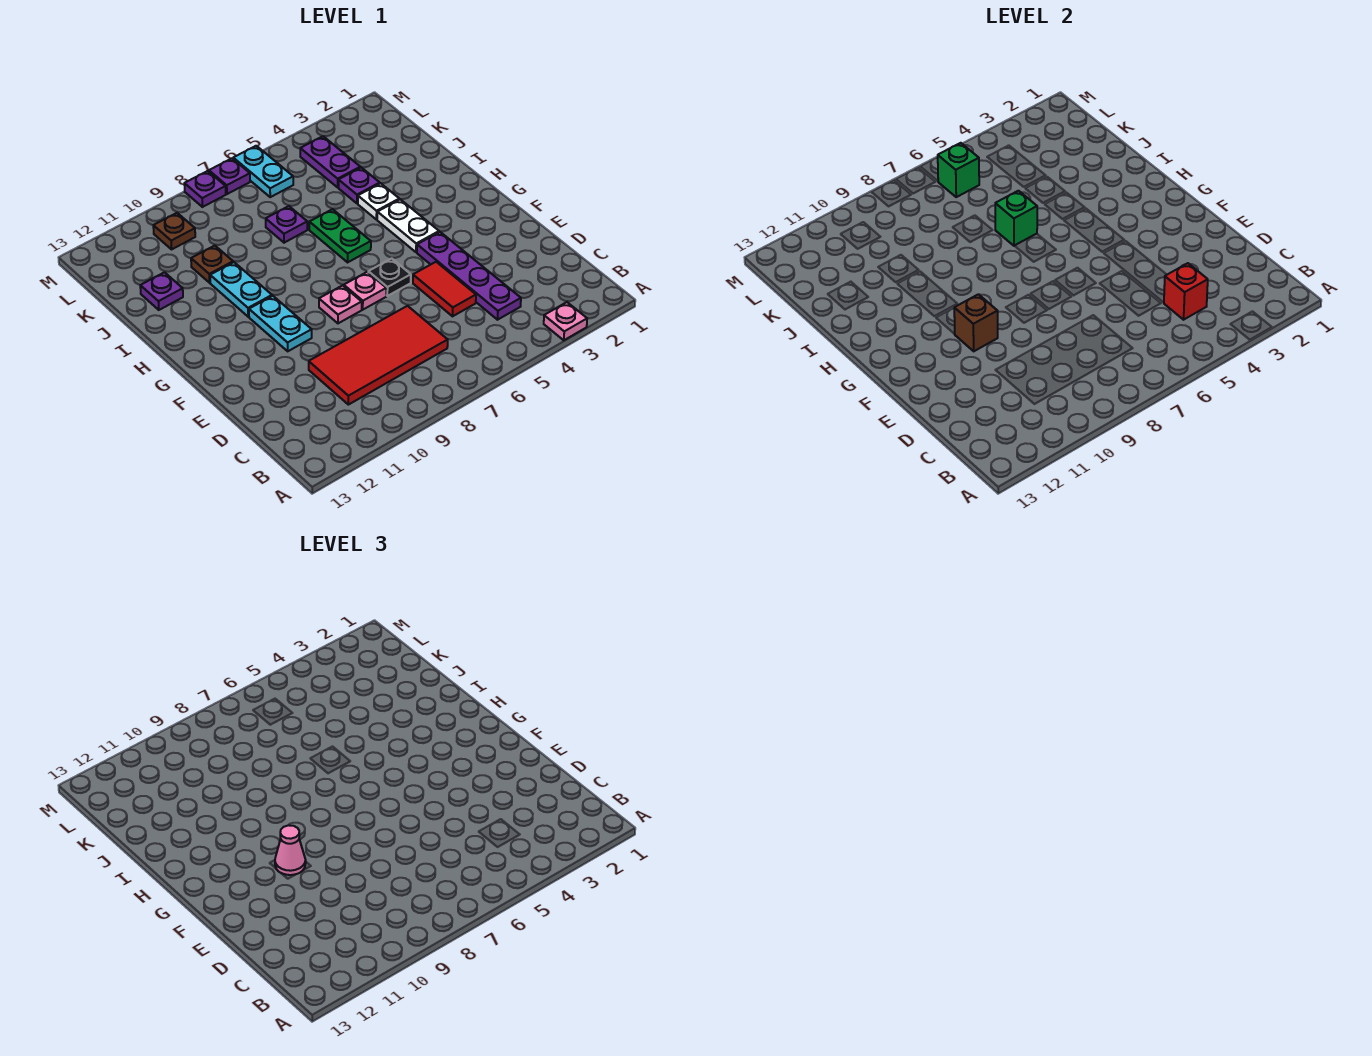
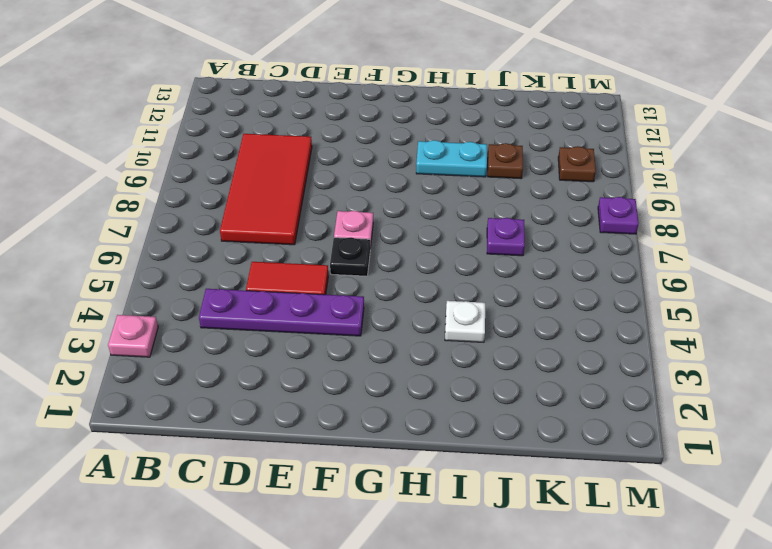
none -> pink plate F8 level 1
none -> cyan plate F10:G10 level 1
none -> white plate G4:H4 level 1

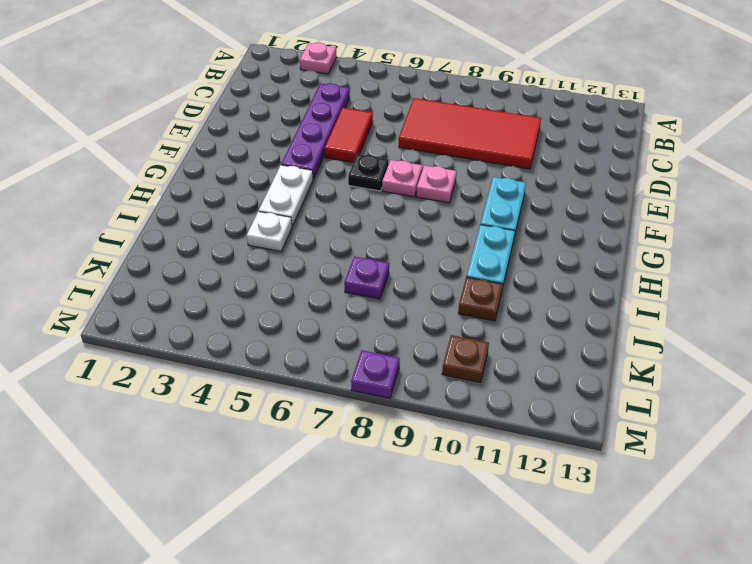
none -> green plate H6:I6 level 1
none -> purple plate J4 level 1
none -> purple plate J12 level 1

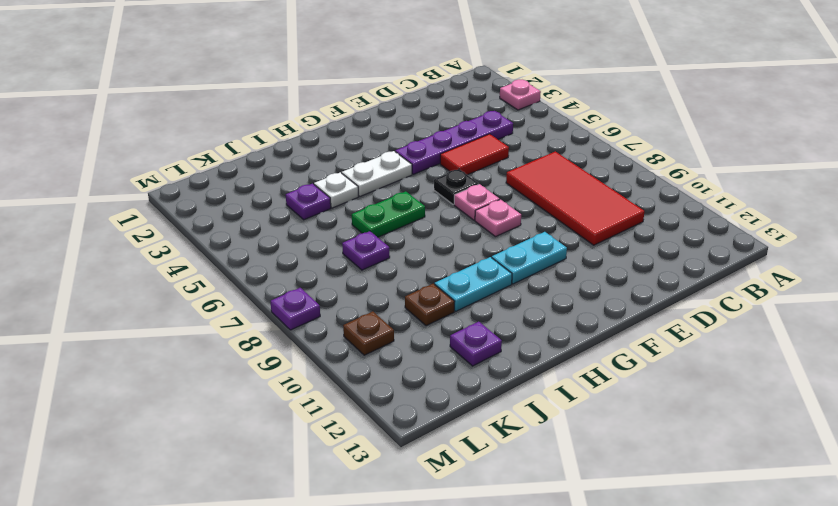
none -> purple plate K4:L4 level 1
none -> cyan plate L6:M6 level 1
none -> purple plate M7 level 1

